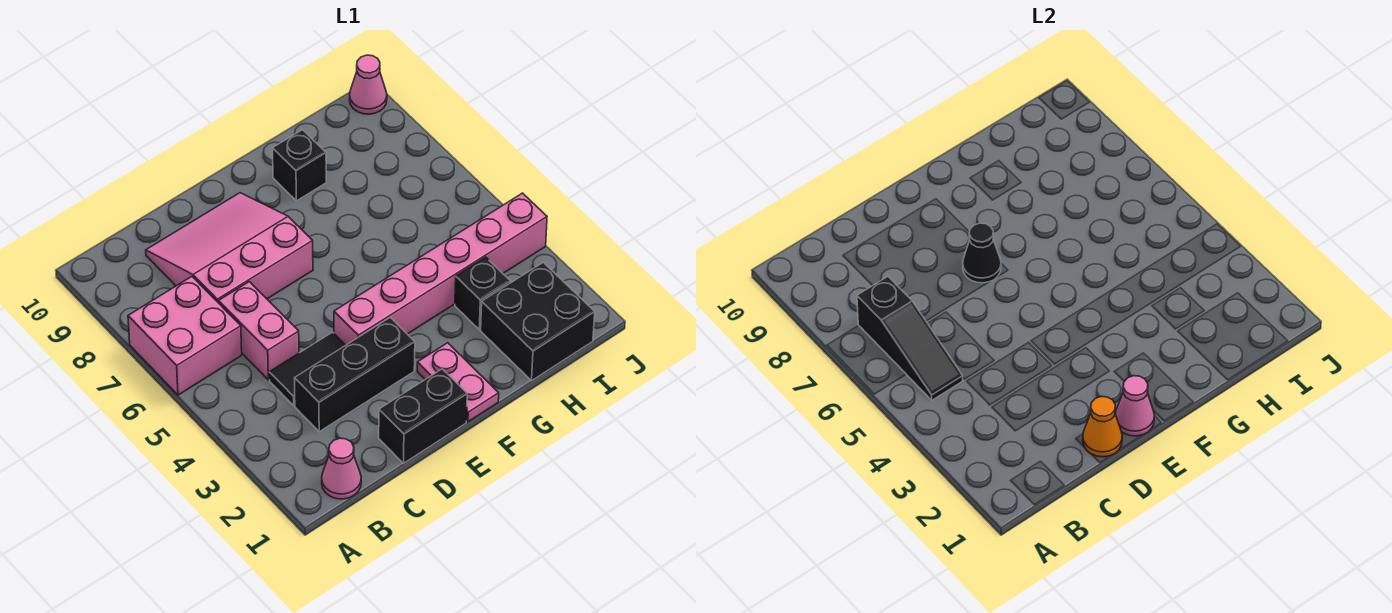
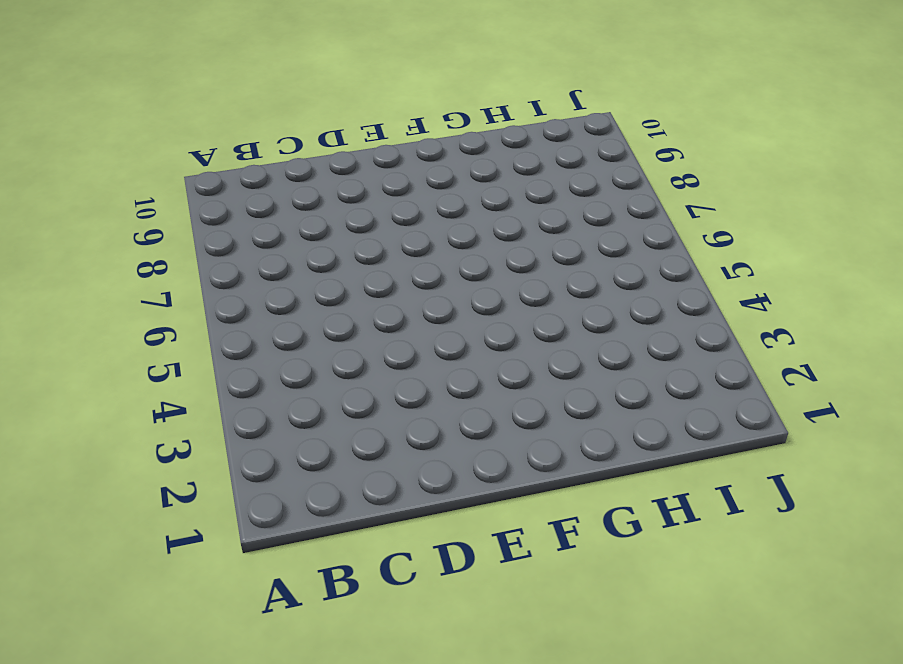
none -> pink brick A6:B7 level 1
none -> pink cone B1 level 1
none -> black brick C3:E3 level 1

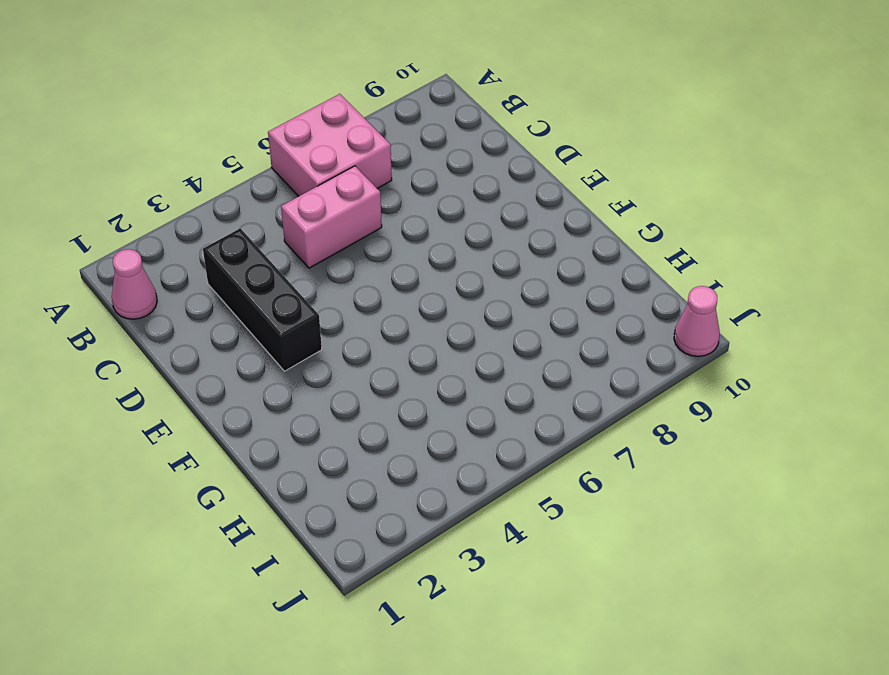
none -> black tile C4:D4 level 1
none -> pink slope C7:E9 level 1 top 7
none -> black brick D1:E1 level 1

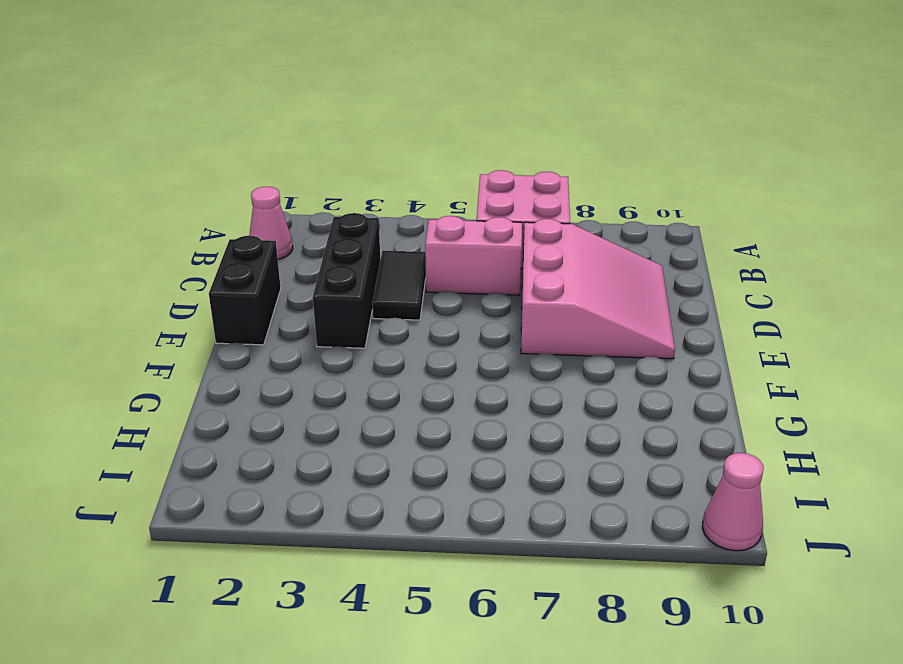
none -> pink brick E4:J4 level 1
none -> pink plate F1:F2 level 1
none -> black brick G9 level 1

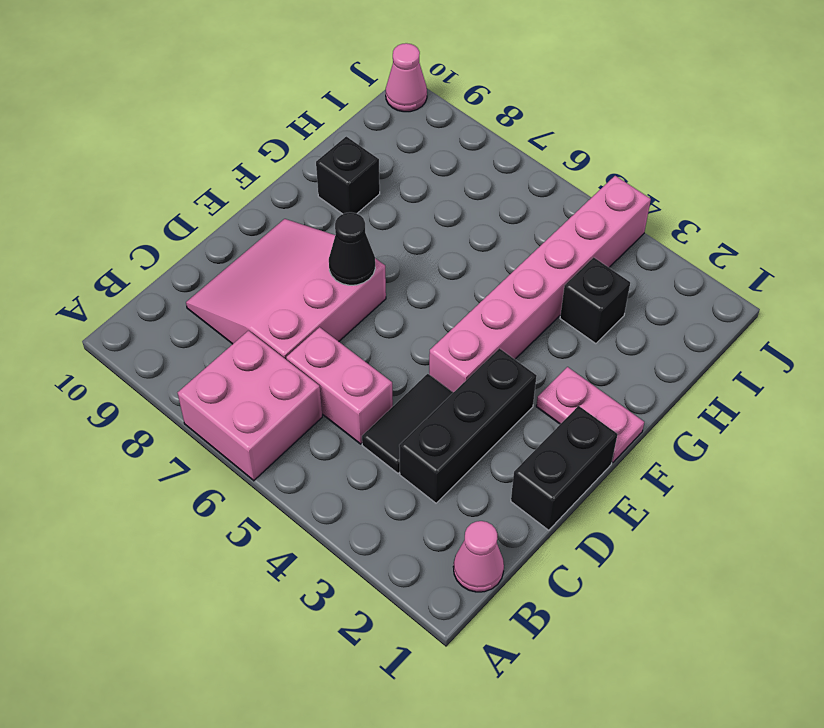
none -> black brick H1:I2 level 1
none -> black slope B5:B7 level 2 top 7
none -> orange cone D1 level 2

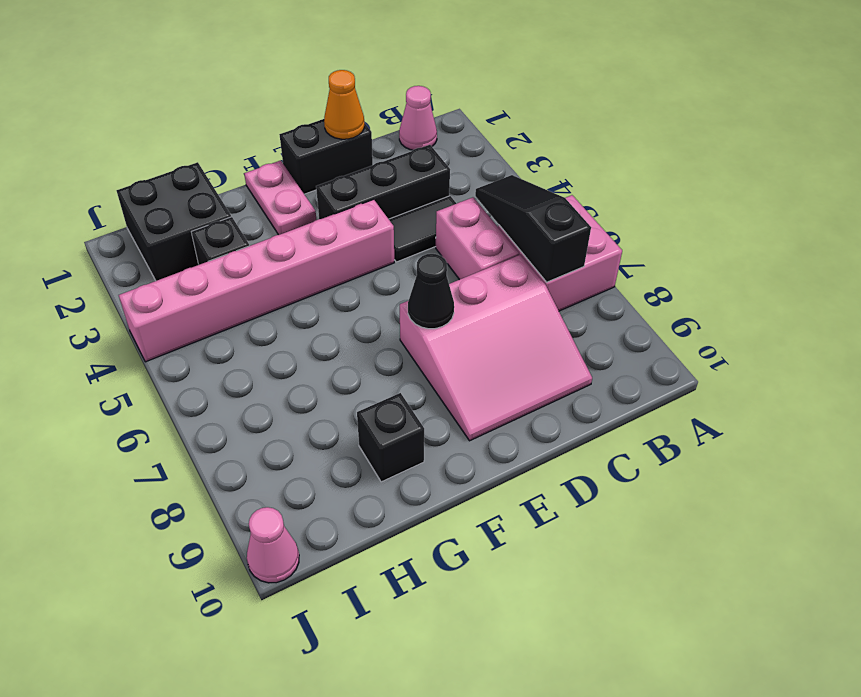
none -> pink cone E1 level 2

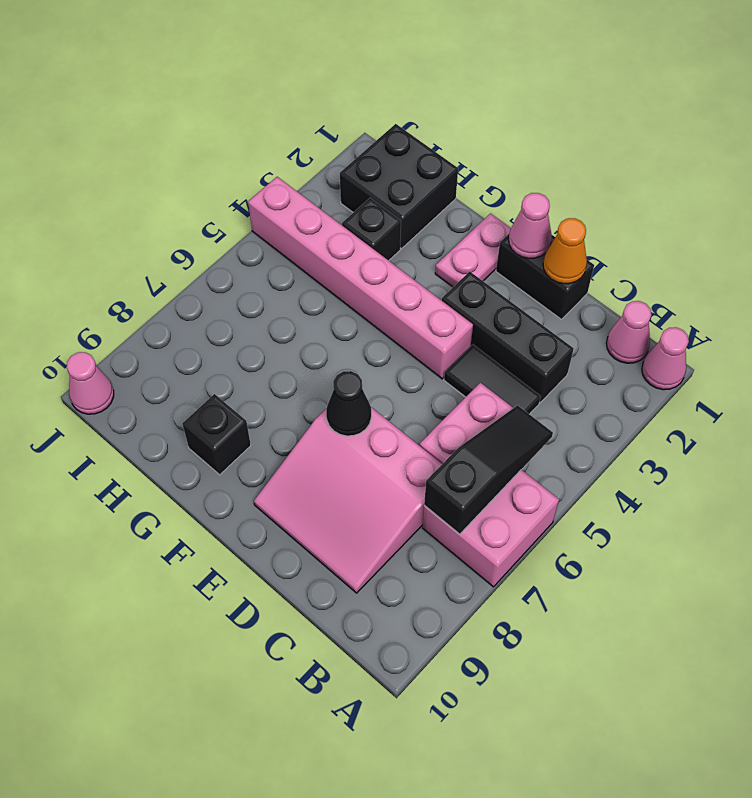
pink cone A1 level 1 -> none

